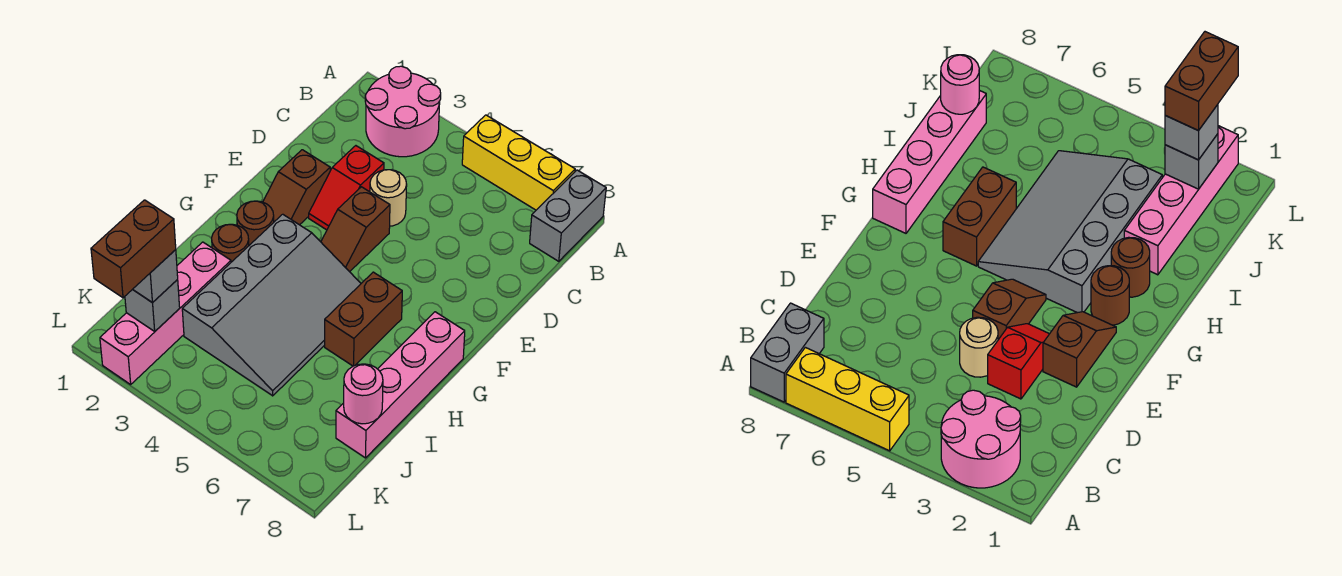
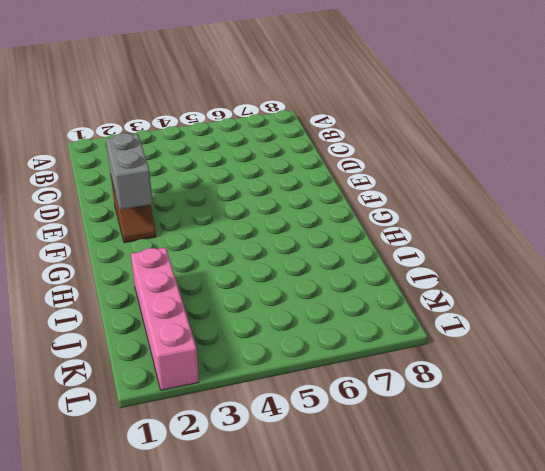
grey brick E2:F2 level 2 -> grey brick A8:B8 level 1
none -> pink round brick A2:B3 level 1
none -> yellow brick A5:A7 level 1
none -> red slope D3:E3 level 1 top D

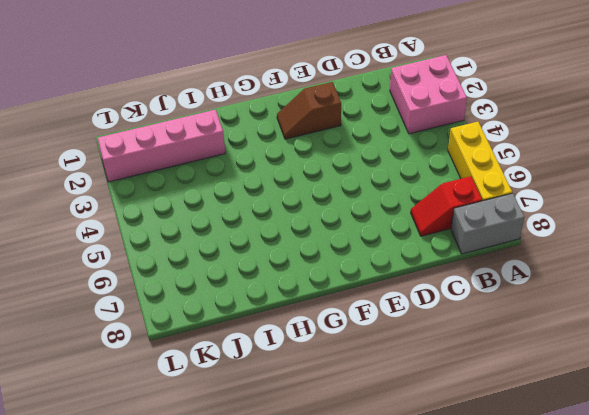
pink brick A2:B3 level 1 -> pink round brick A2:B3 level 1
red slope B7:C7 level 1 top B -> red slope D3:E3 level 1 top D
none -> tan round brick D4 level 1
none -> brown slope E4:F4 level 1 top E
none -> brown round brick G2 level 1

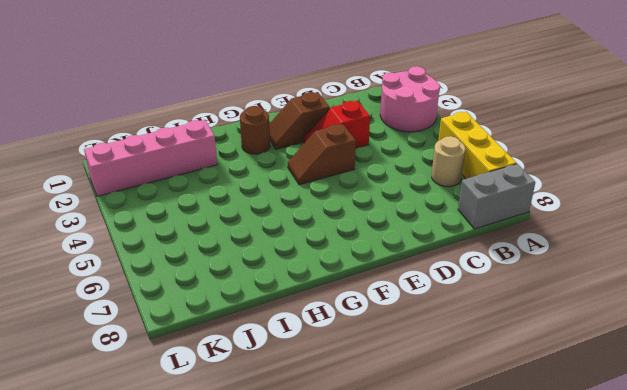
tan round brick B6 level 1 -> tan round brick D4 level 1
none -> grey slope G3:J5 level 1 top 3
none -> brown brick G6:H6 level 1
none -> pink brick G8:J8 level 1

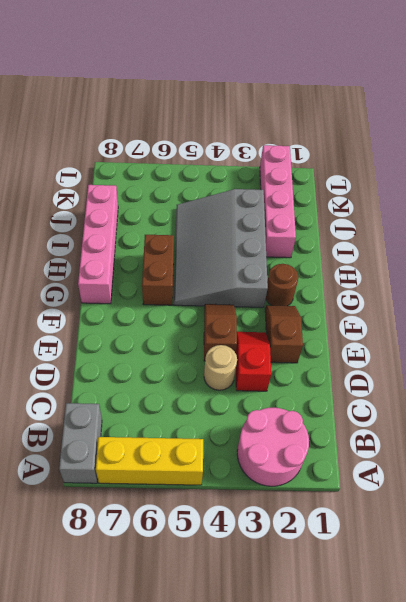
none -> brown round brick H2 level 1
none -> pink round brick J8 level 2
none -> grey brick K2 level 2

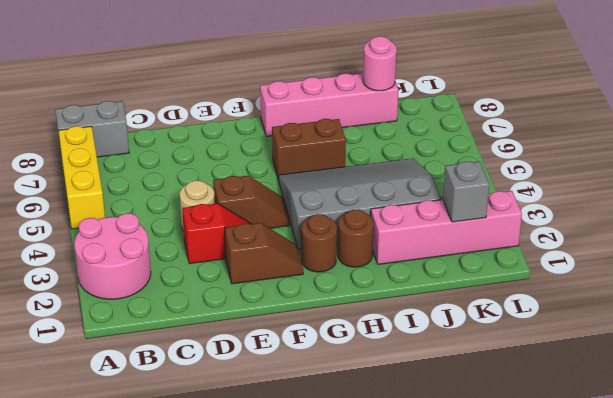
none -> grey brick K2 level 3
none -> brown brick K2:L2 level 4

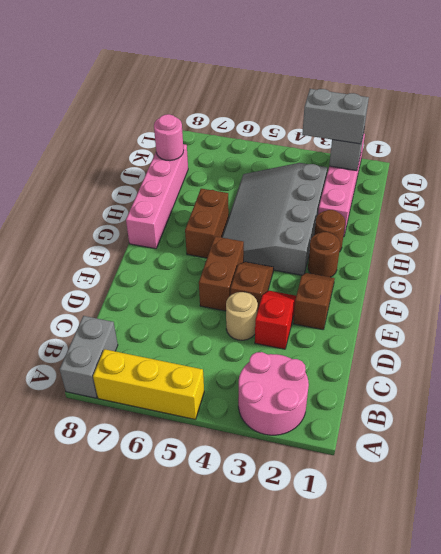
brown brick E5:F5 level 1 -> brown brick K2:L2 level 4
grey brick K2:K3 level 3 -> grey brick K2 level 3

